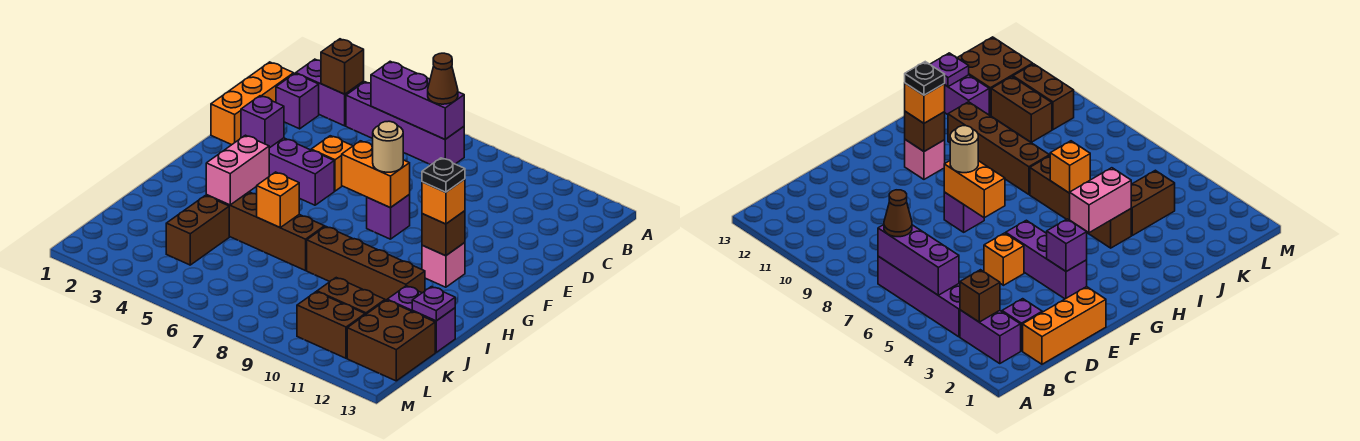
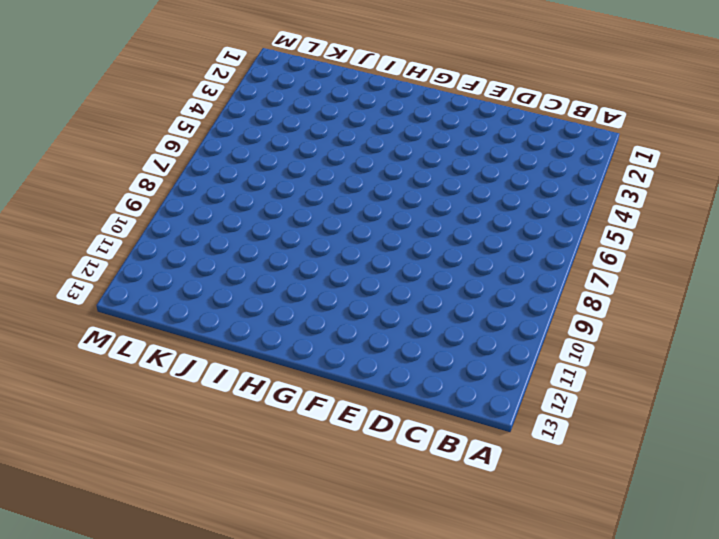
none -> purple brick B2:B3 level 1
none -> purple brick B4:B7 level 1
none -> orange brick C1:E1 level 1

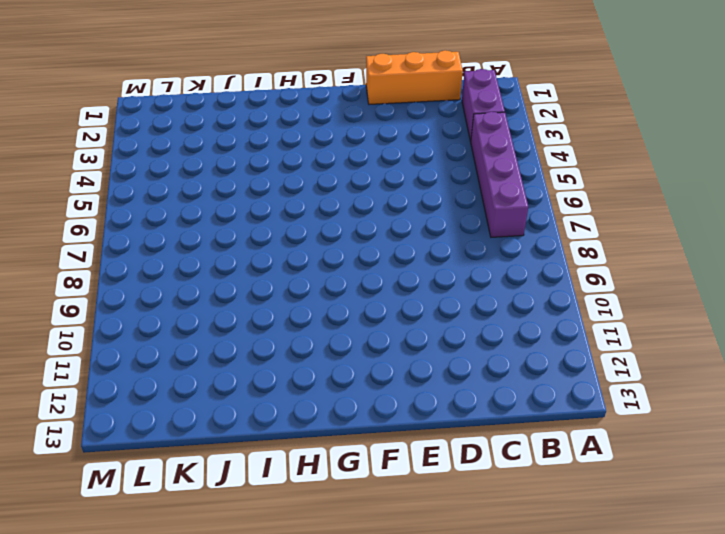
none -> purple brick C2 level 1
none -> orange brick E5 level 1
none -> purple brick F3:F5 level 1

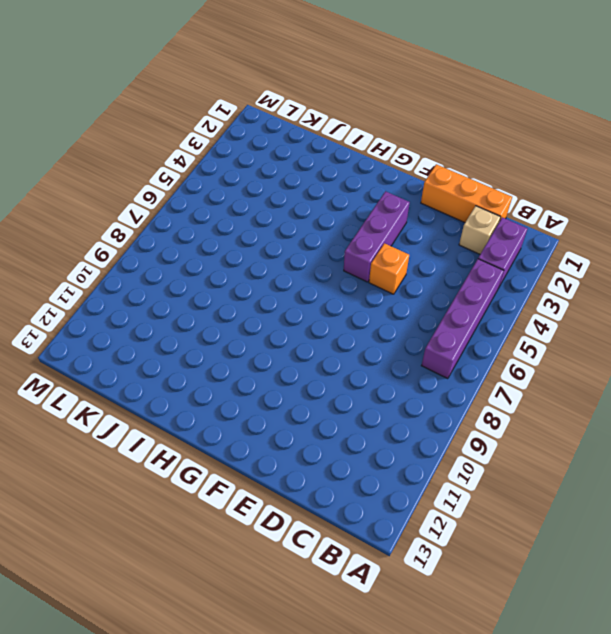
tan brick C2 level 1 -> purple brick C2 level 1
none -> purple brick F8 level 1
none -> pink brick G11 level 1
none -> brown brick I4:I7 level 1

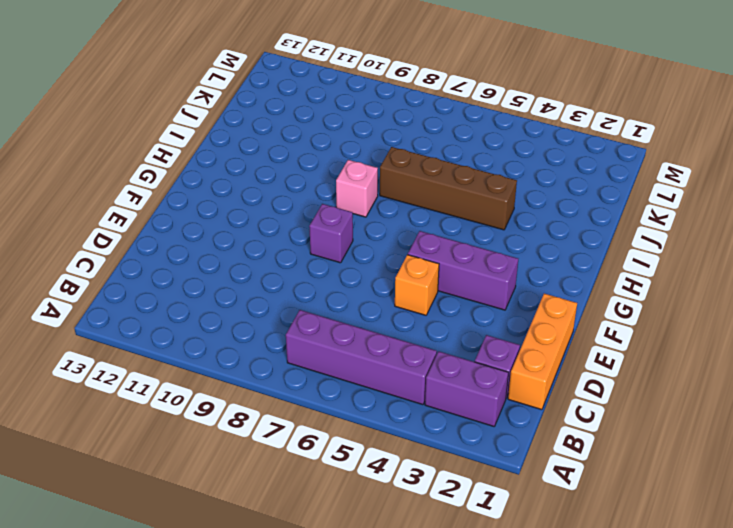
pink brick H8 level 1 -> pink brick G11 level 1
none -> brown brick I8:I11 level 1
none -> brown brick J4:K4 level 1
none -> purple brick J12:J13 level 1

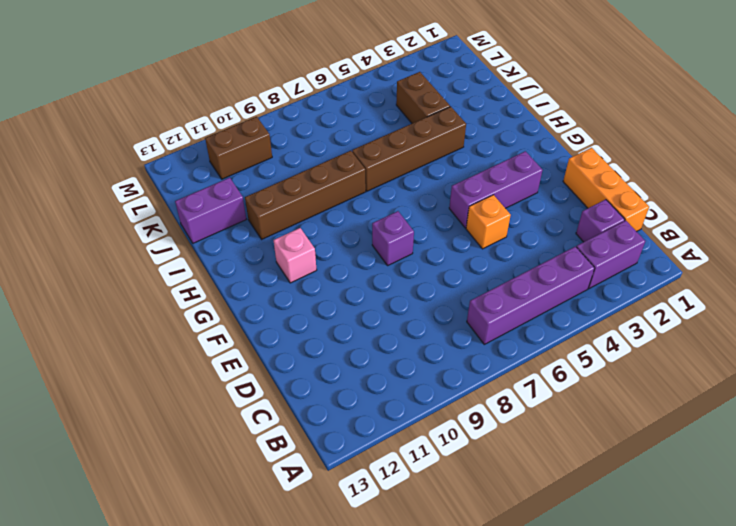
none -> brown brick K10:K11 level 1
none -> brown brick K12:L13 level 1
none -> brown brick B3 level 2

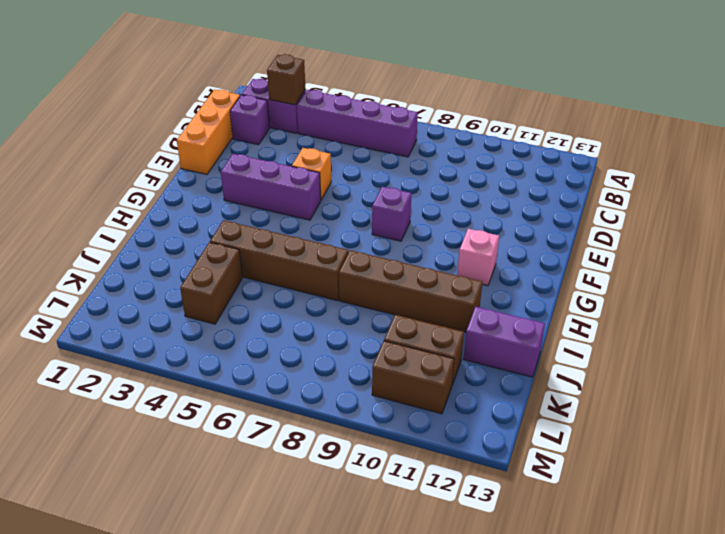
none -> brown brick K12:L13 level 1
none -> purple brick B5:B7 level 2
none -> purple brick F3 level 2

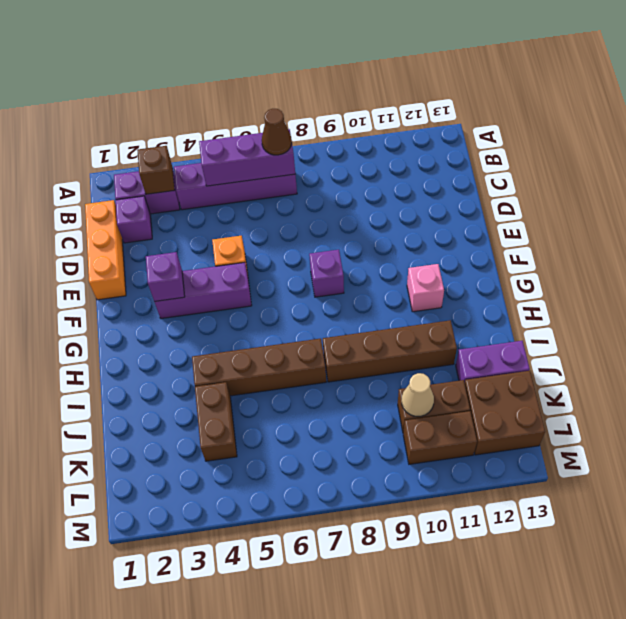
tan cone K10 level 2 -> none
none -> orange brick F7:F8 level 2
none -> brown brick G11 level 2
none -> pink brick H4:I4 level 2

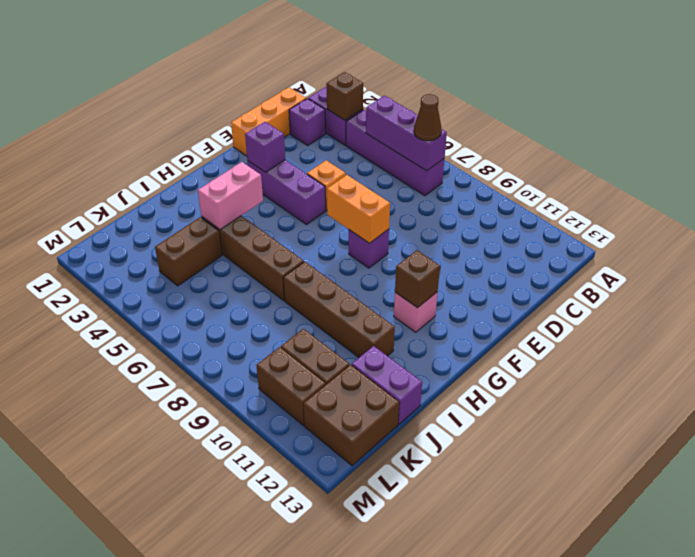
none -> orange brick I6 level 2
none -> purple plate J13 level 2
none -> tan round brick F8 level 3

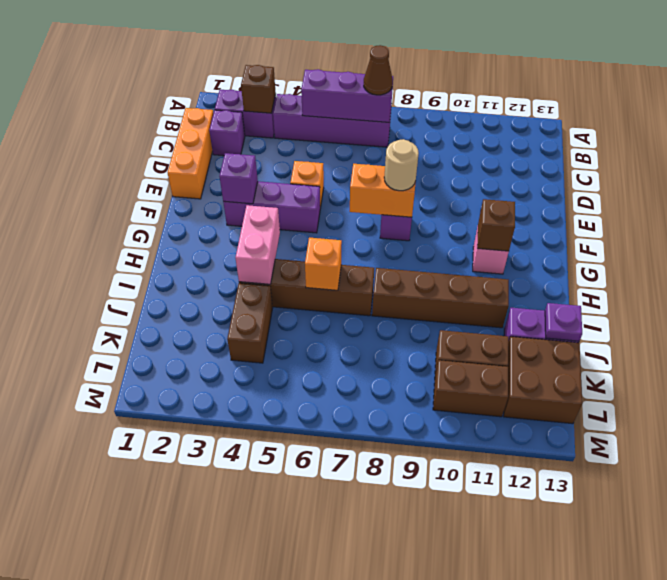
none -> orange brick G11 level 3
none -> black plate G11 level 4

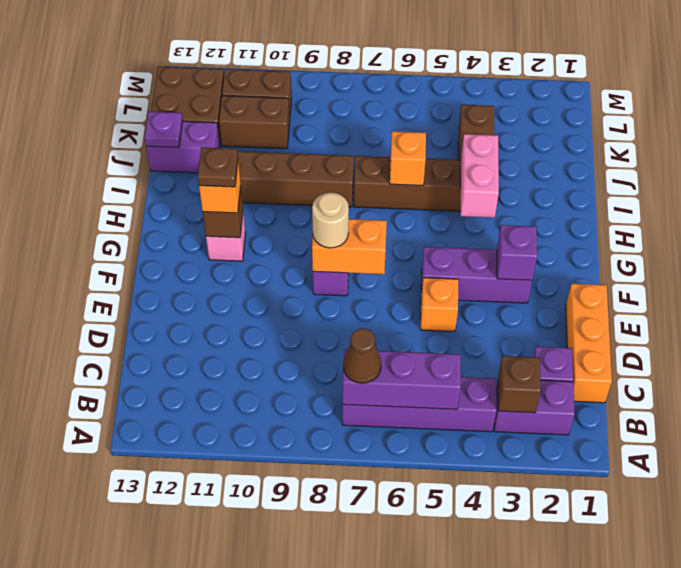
brown plate G11 level 4 -> black plate G11 level 4

